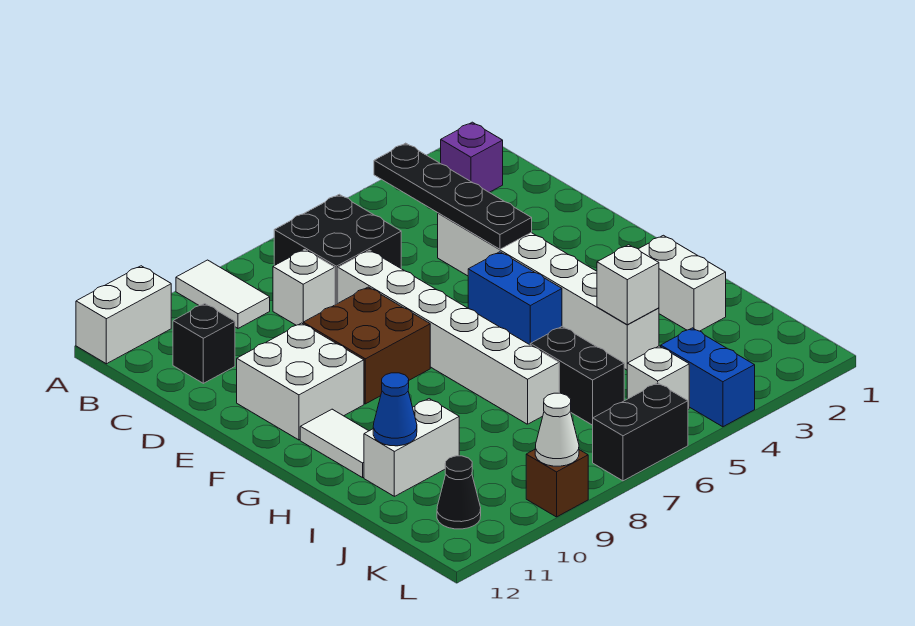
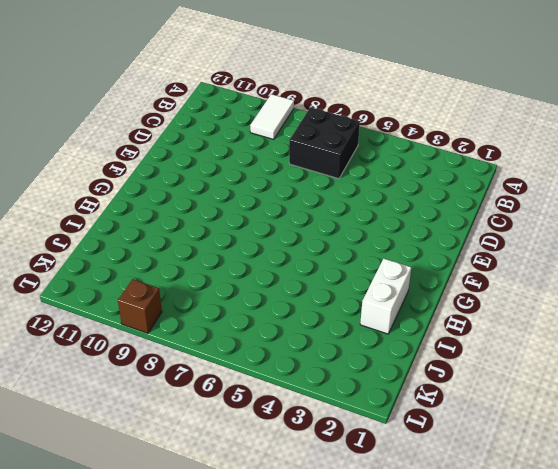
none -> white brick A11:A12 level 1
none -> purple brick B2 level 1
none -> white brick C8 level 1

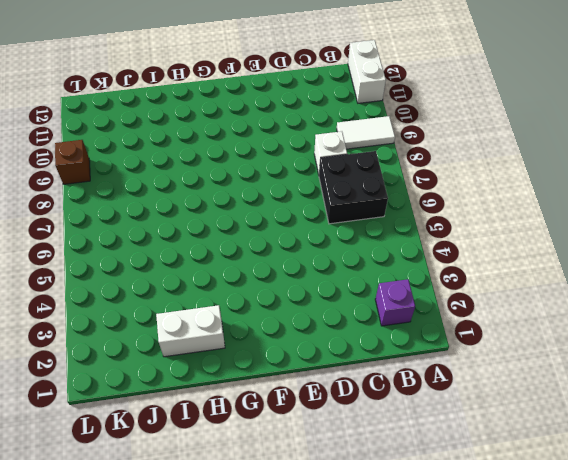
none -> black brick C11 level 1
none -> white brick D4:I4 level 1
none -> white brick D7:I7 level 1

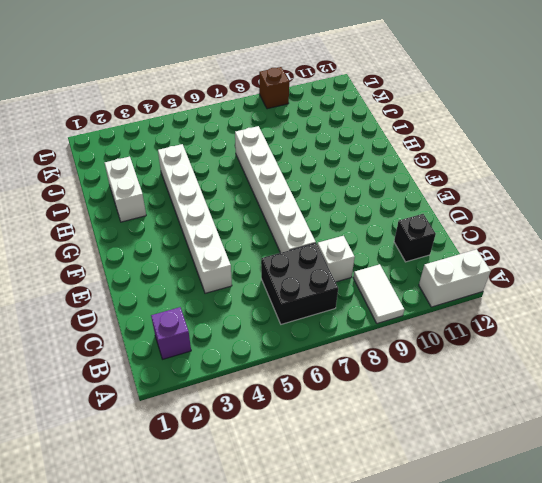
none -> brown brick E8:F9 level 1
none -> white brick E10:F11 level 1
none -> blue brick F5:G5 level 1

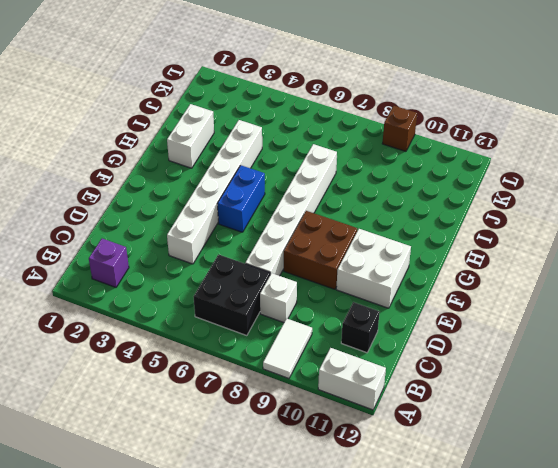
none -> white tile G11:H11 level 1
none -> black brick I6:J6 level 1
none -> white brick I10:I11 level 1

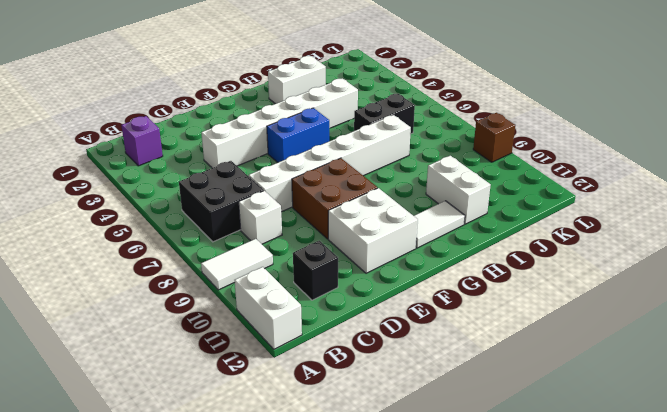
none -> blue brick K4:L4 level 1
none -> white brick K5 level 1
none -> black cone K11 level 1

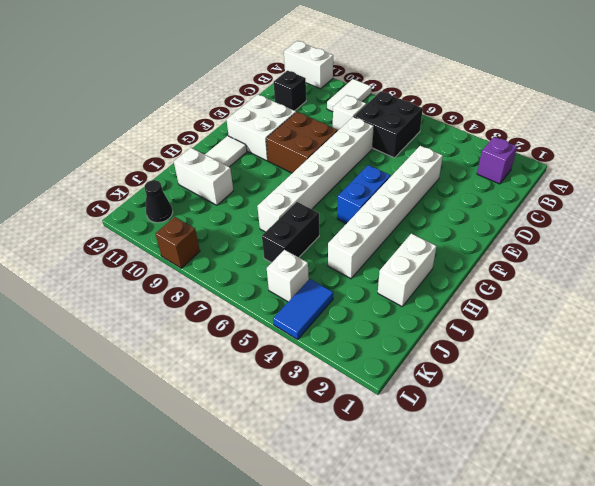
blue tile K4:L4 level 1 -> blue brick K4:L4 level 1
none -> black brick L6:L7 level 1
none -> black plate B4:E4 level 2
none -> white brick I4 level 2

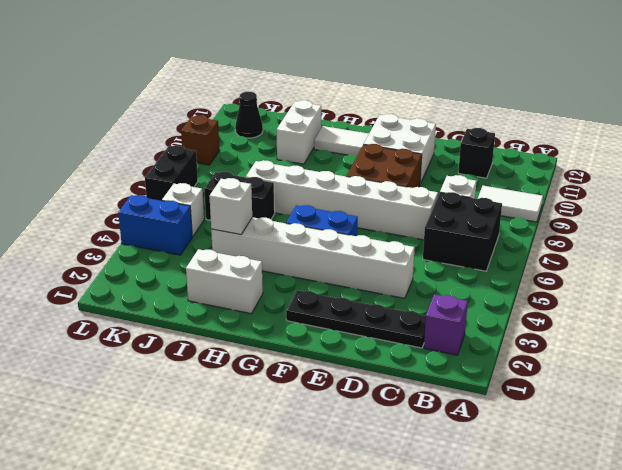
black plate C2:F2 level 1 -> black plate B4:E4 level 2
none -> white brick A11:A12 level 1
none -> blue cone I11 level 2
none -> white cone L9 level 2

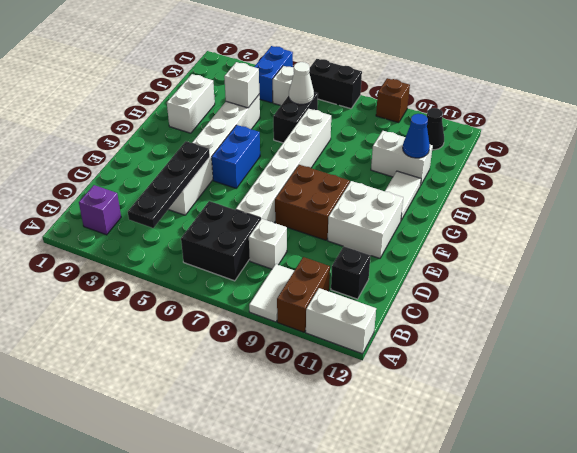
brown brick A10:B10 level 1 -> none
white cone J6 level 2 -> white cone L9 level 2

